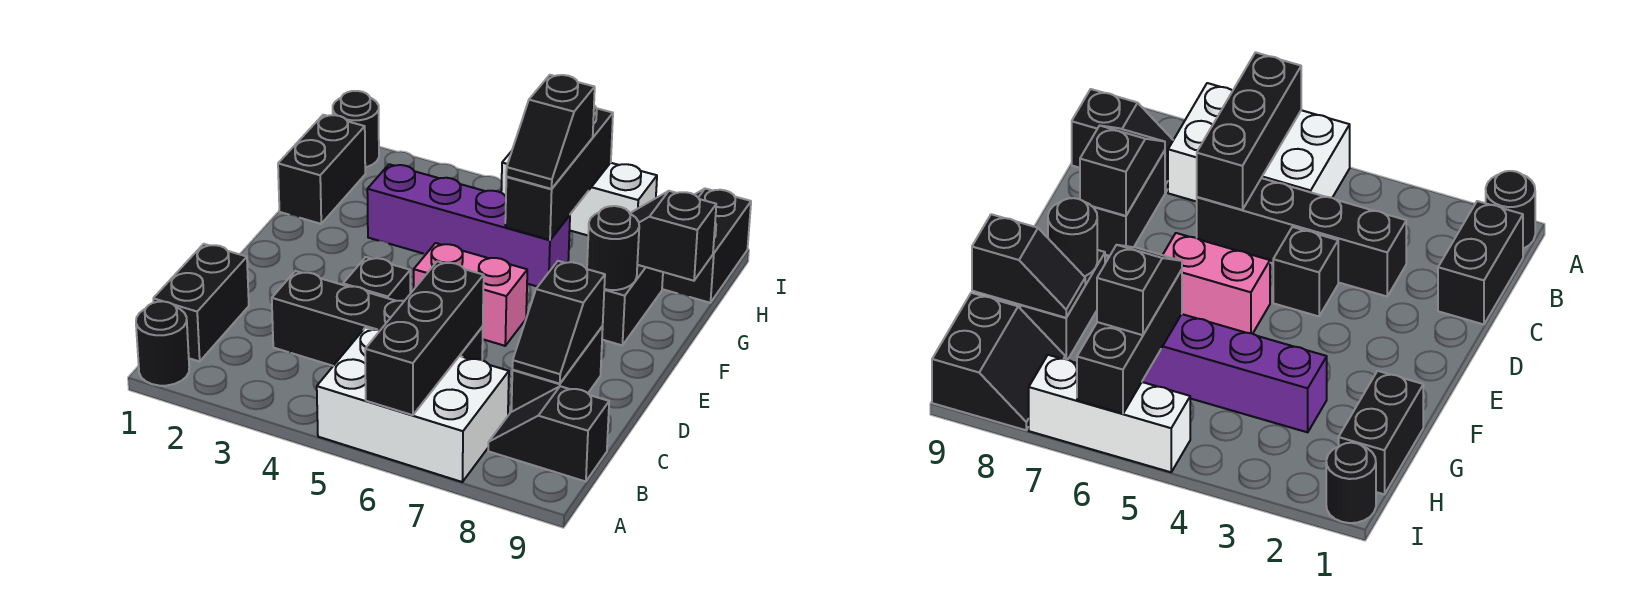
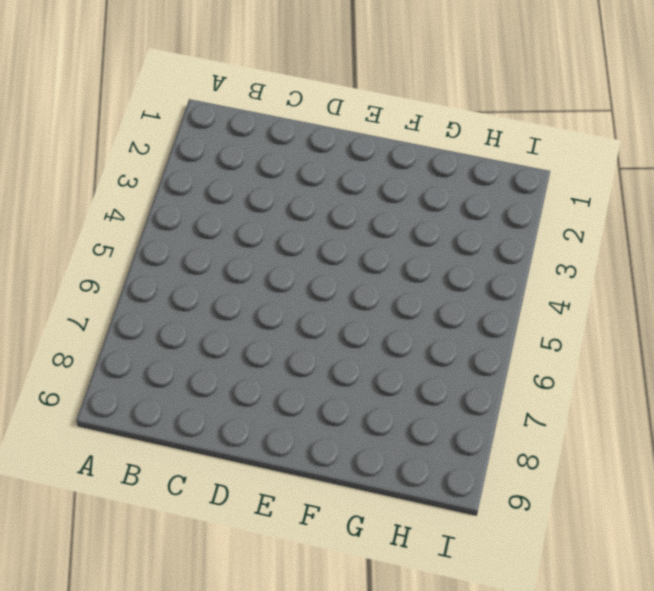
none -> black round brick A1 level 1
none -> white brick A5:B7 level 1
none -> black brick B1:C1 level 1

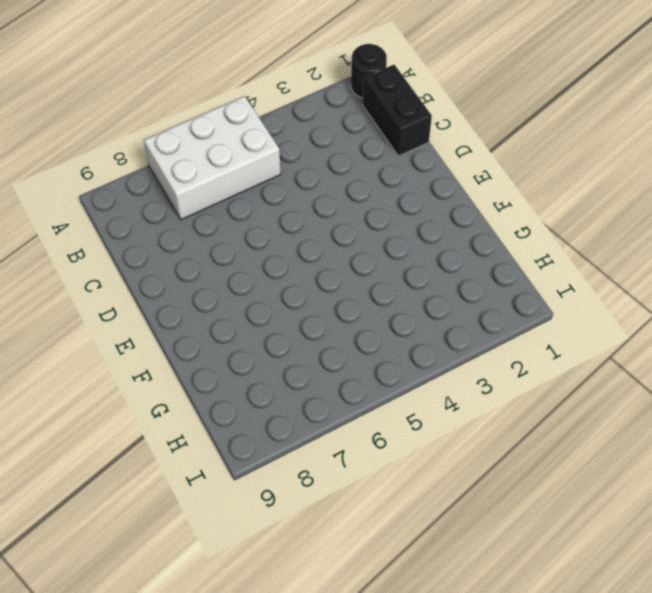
none -> black slope B8:B9 level 1 top 9
none -> black brick C3:C6 level 1
none -> black brick C8:D8 level 1

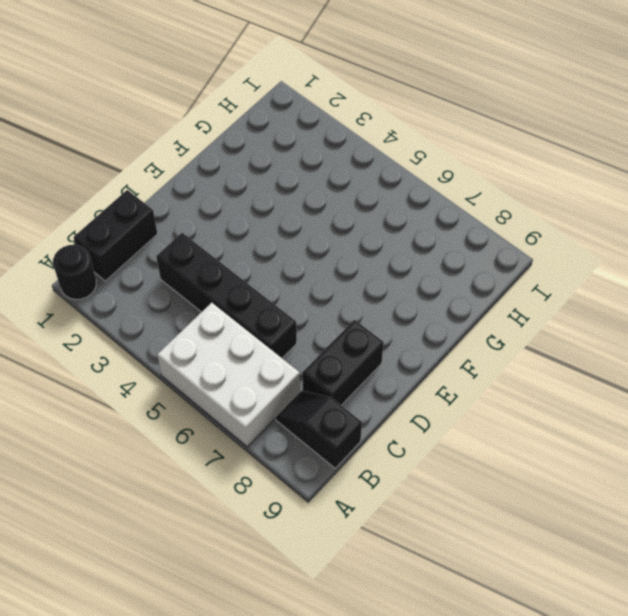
none -> black brick D4 level 1
none -> pink brick E5:E6 level 1
none -> black brick F8:G8 level 1

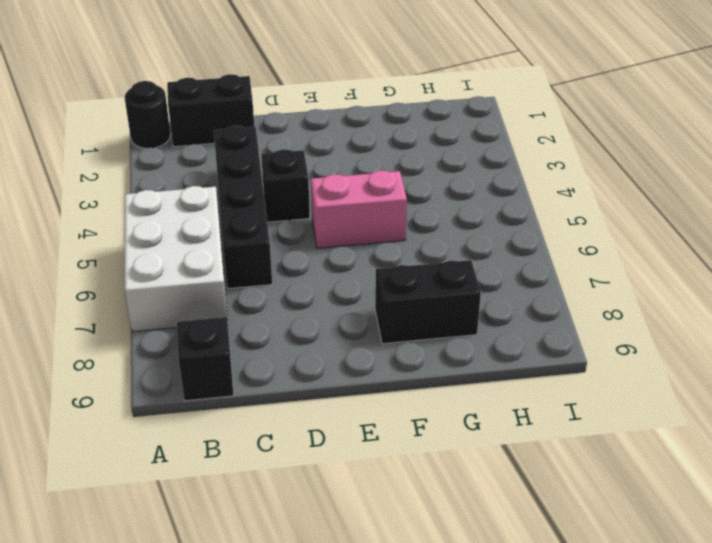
pink brick E5:F5 level 1 -> pink brick E5:E6 level 1
none -> black brick C8:D8 level 1
none -> black brick G1:H1 level 1
none -> purple brick G3:G6 level 1

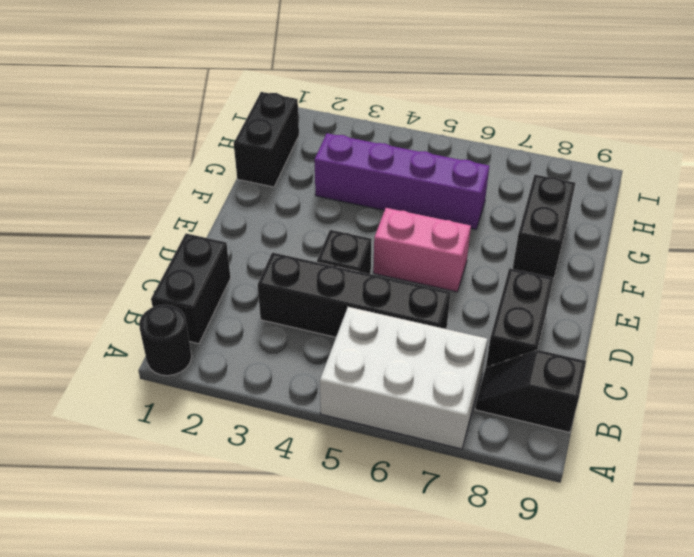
none -> black slope H8:I9 level 1 top 9
none -> black round brick I1 level 1
none -> white brick I5:I7 level 1

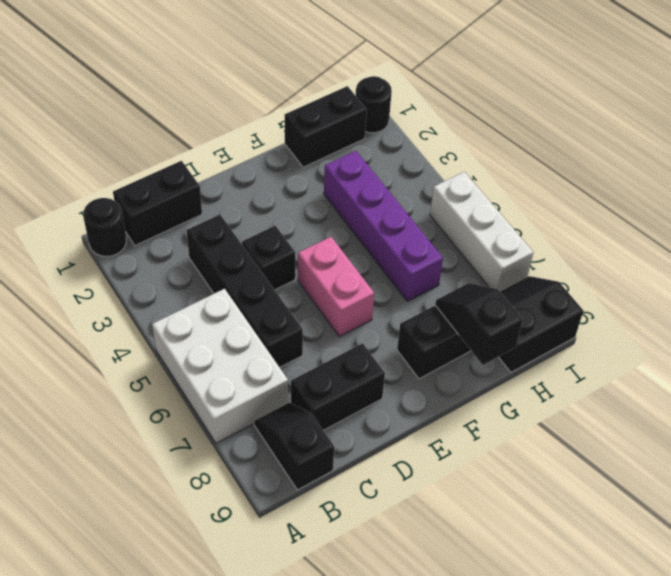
none -> black brick A6:C6 level 2
none -> black slope C8:D8 level 2 top D
none -> black round brick F8 level 2

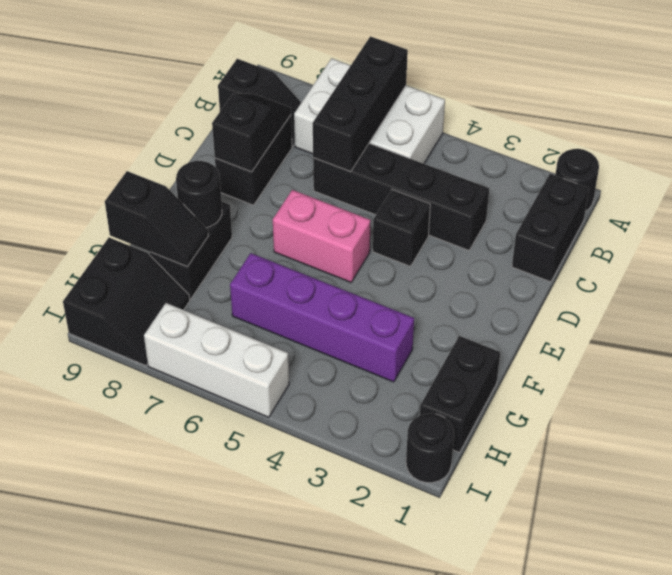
none -> black brick G6:I6 level 2
none -> black slope G6:H6 level 3 top H

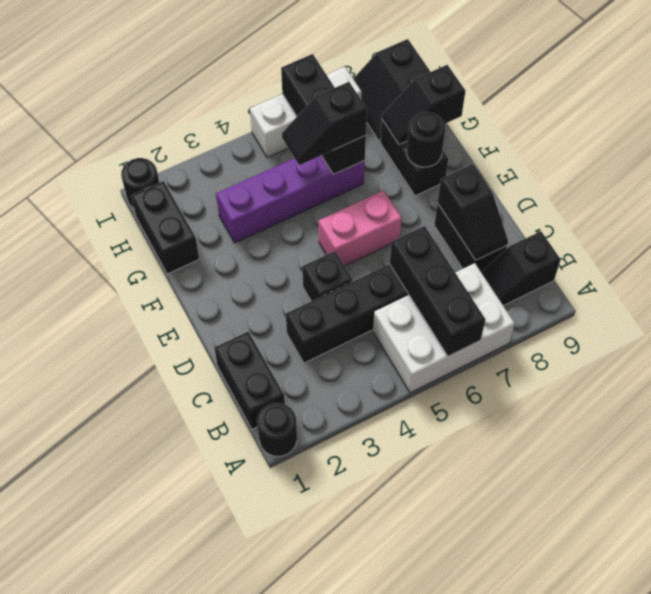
black slope G5:G6 level 3 top 6 -> black slope G6:H6 level 3 top H

